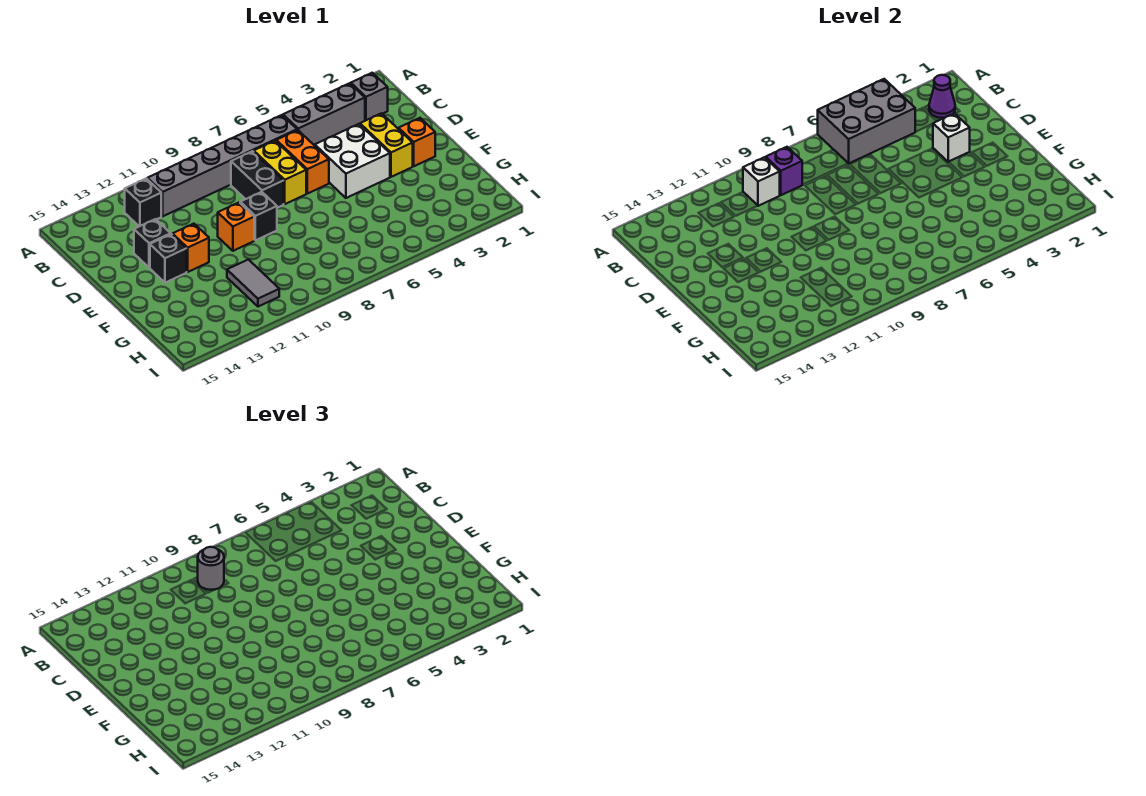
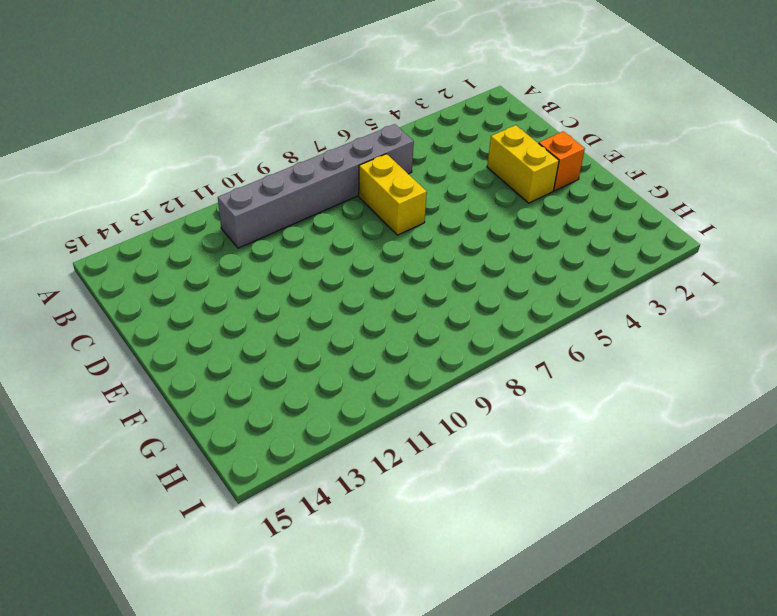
none -> grey brick B2 level 1
none -> grey brick B3:B5 level 1
none -> black brick B12 level 1

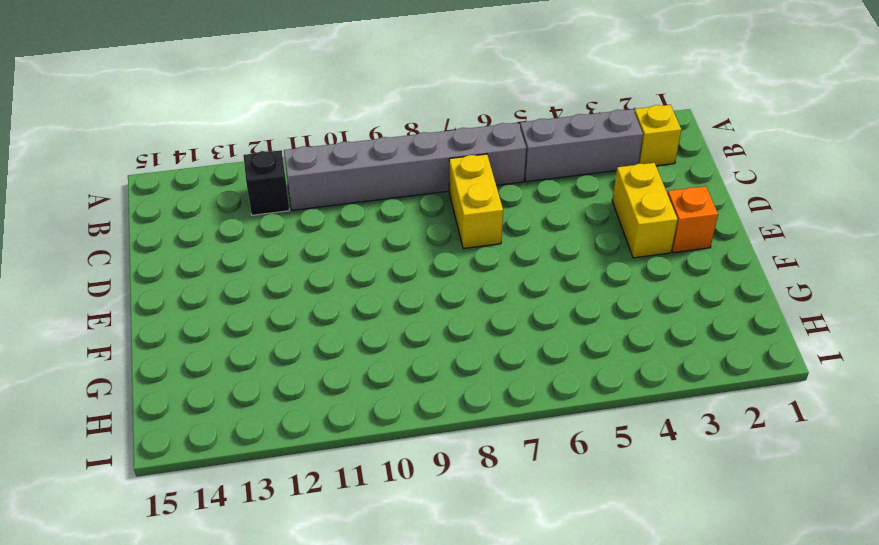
yellow brick B2 level 1 -> grey brick B2 level 1
none -> orange brick C6:D6 level 1
none -> black brick C8:D8 level 1
none -> white brick D4:E5 level 1

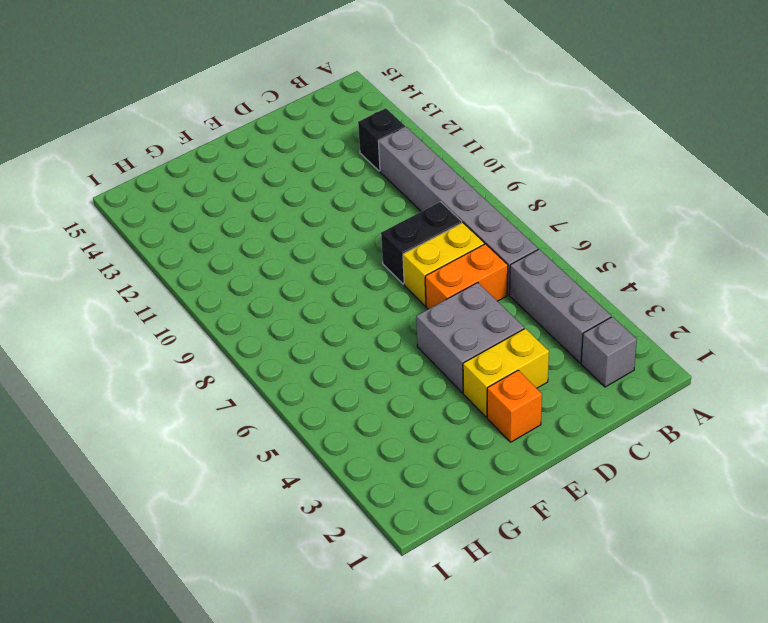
grey brick D4:E5 level 1 -> white brick D4:E5 level 1
none -> black brick D13 level 1
none -> black brick E9 level 1
none -> orange brick E10 level 1

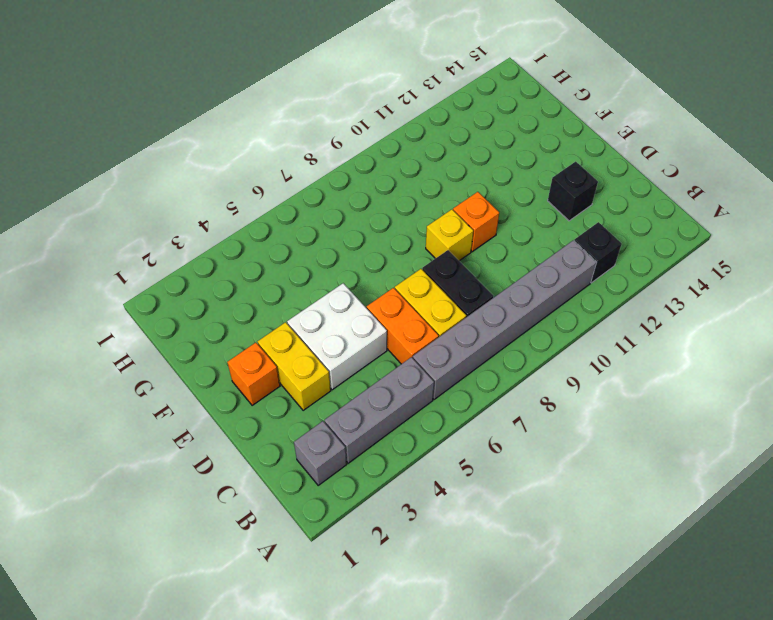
yellow brick E9 level 1 -> black brick E9 level 1
none -> orange brick E12 level 1
none -> black brick E13 level 1
none -> grey tile G11:H11 level 1

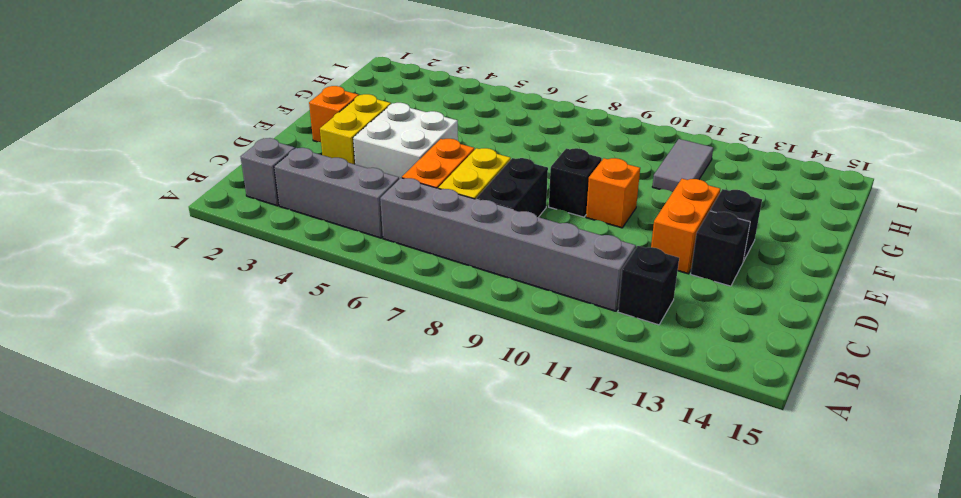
orange brick D12:E12 level 1 -> orange brick E12 level 1
none -> grey brick A4:B6 level 2
none -> purple cone B2 level 2
none -> purple brick B9 level 2

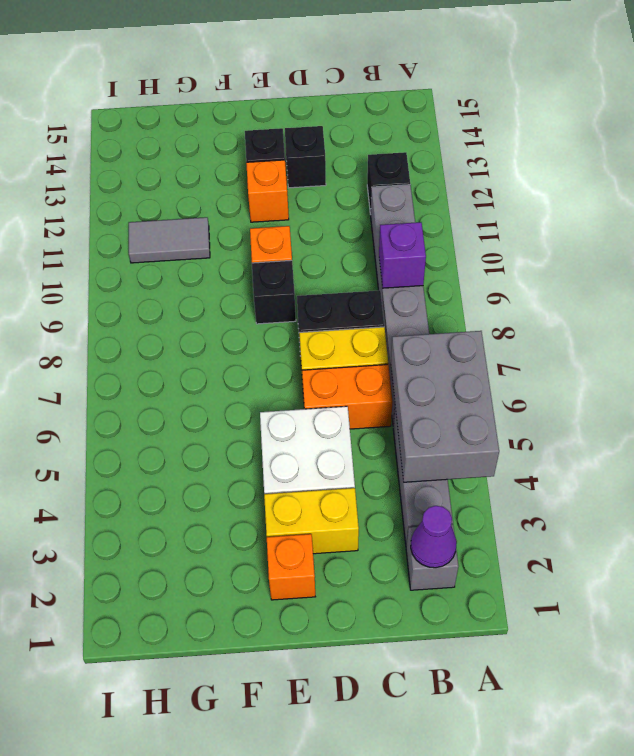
none -> white brick B10 level 2
none -> white brick D3 level 2
none -> grey round brick B9 level 3

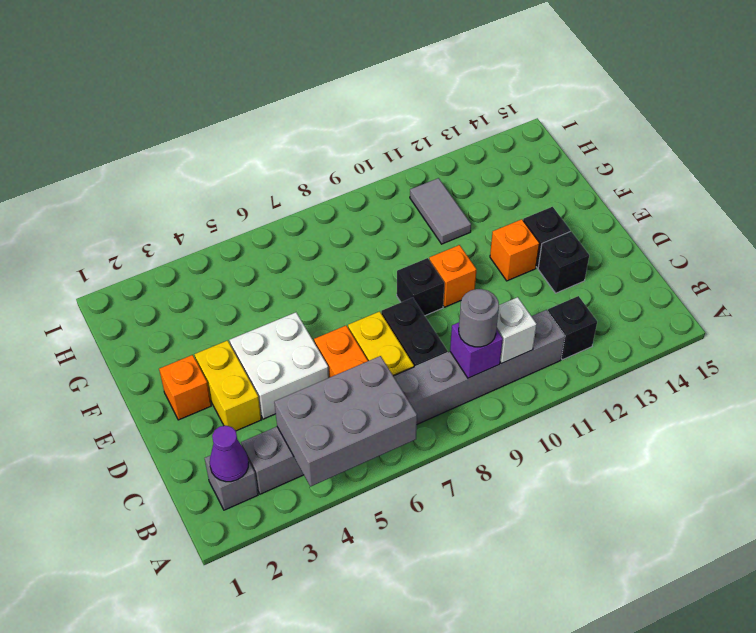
none -> white brick D3 level 2

